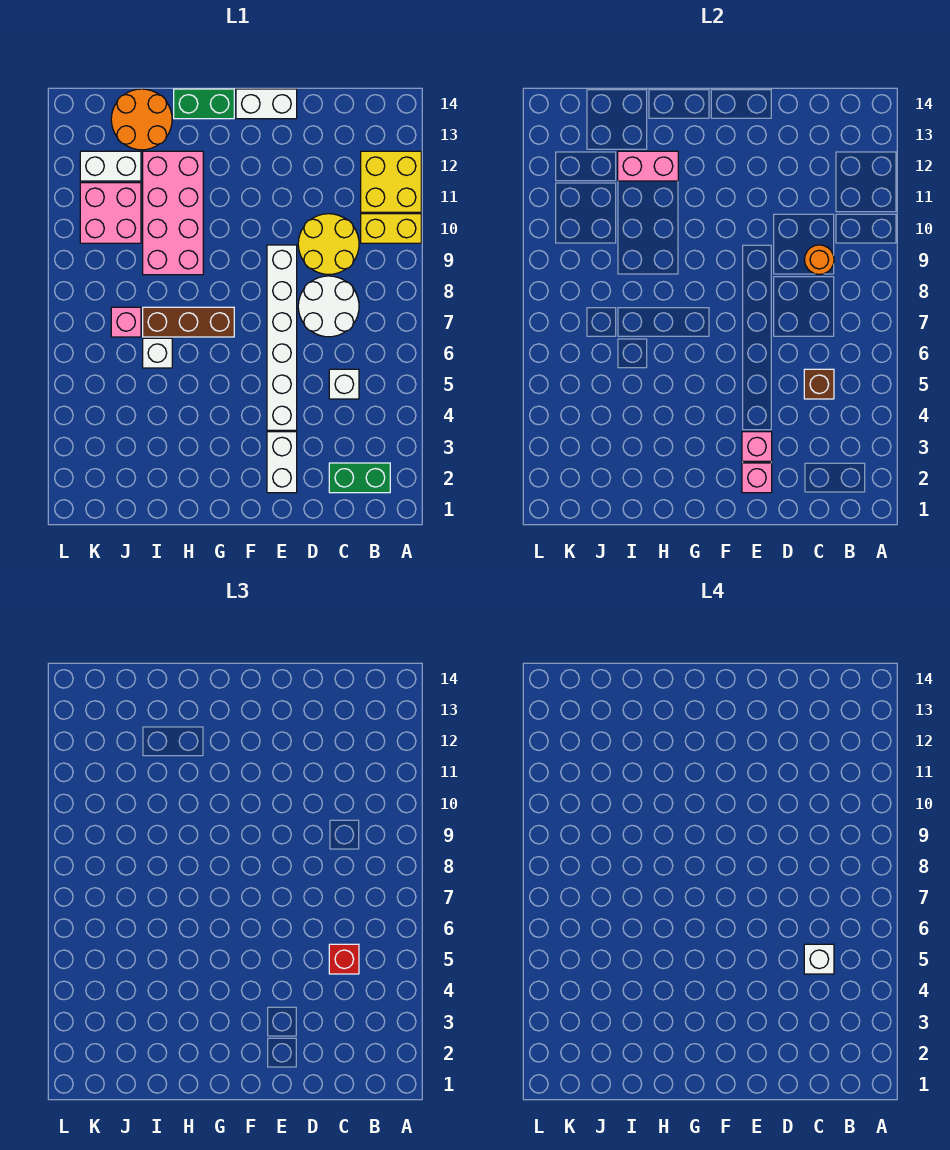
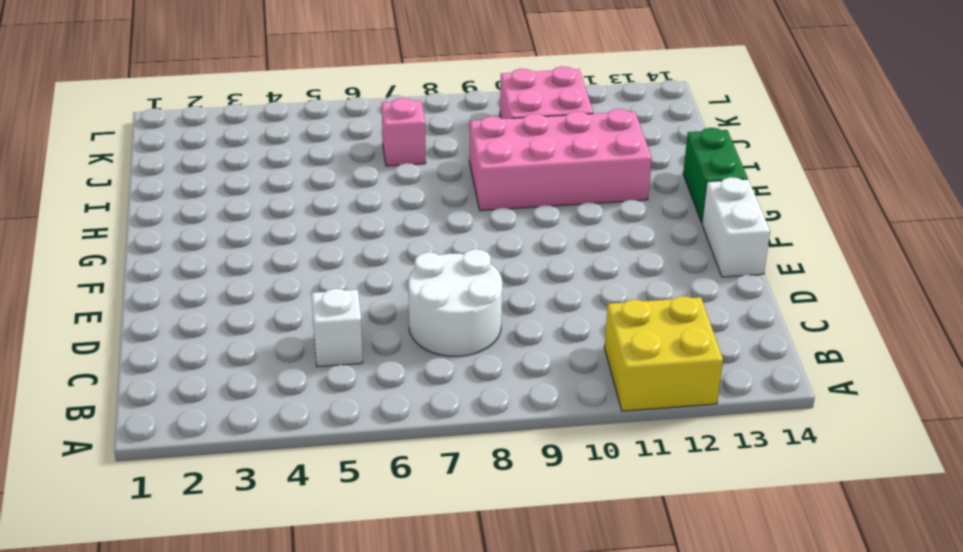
none -> yellow brick A10:B10 level 1
none -> green brick B2:C2 level 1
none -> yellow round brick C9:D10 level 1

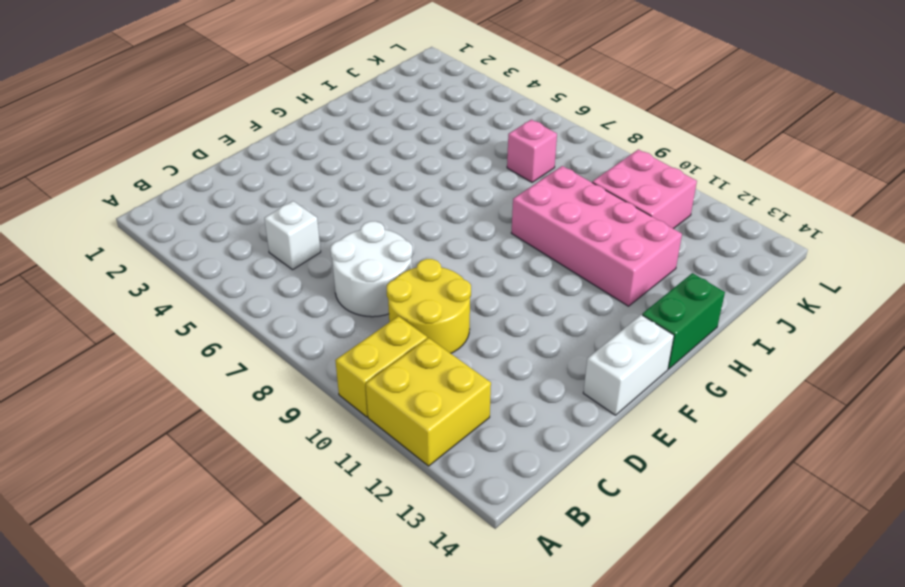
none -> green brick B2:C2 level 1
none -> white brick E2:E3 level 1
none -> white brick E4:E9 level 1

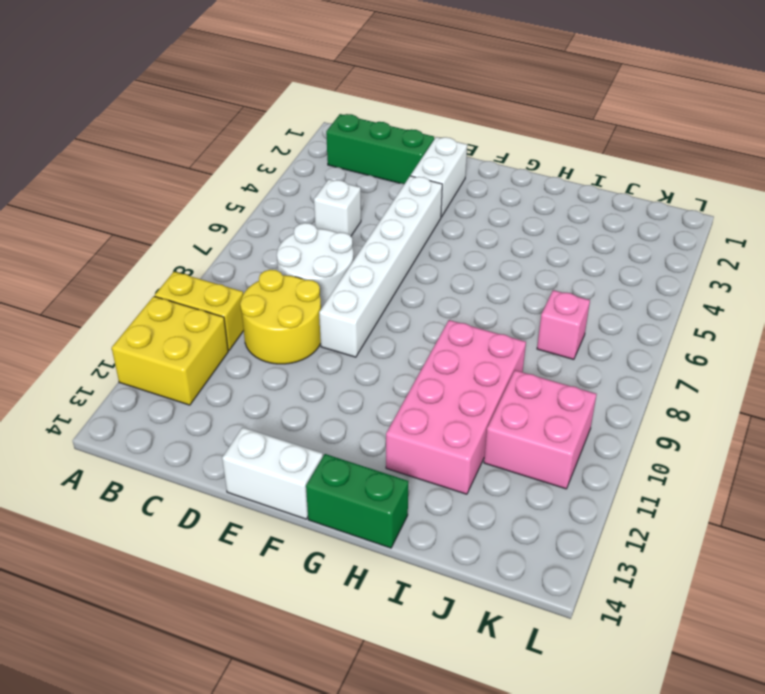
green brick B2:D2 level 1 -> green brick B2:C2 level 1
none -> brown brick G7:I7 level 1
none -> white brick I6 level 1
none -> orange round brick I13:J14 level 1

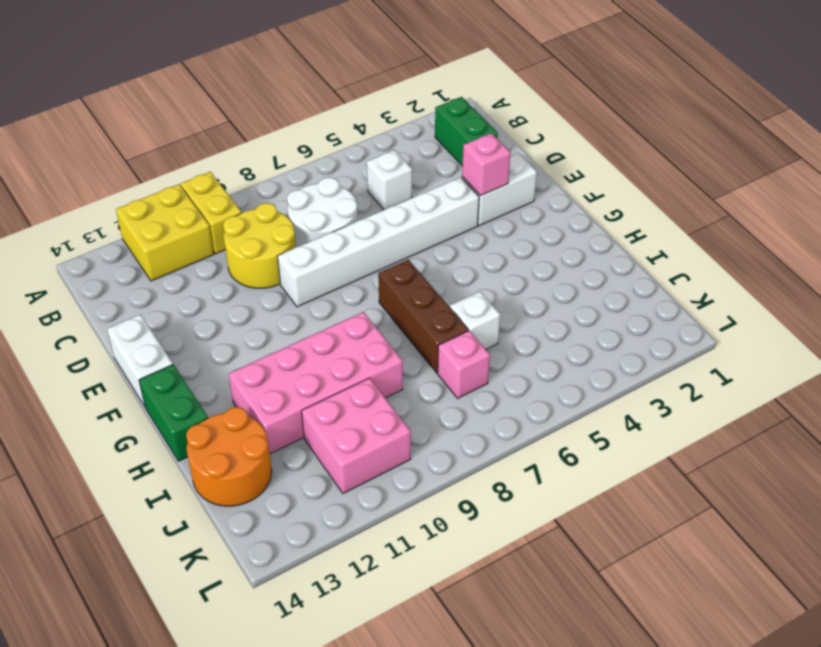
none -> white brick J12:K12 level 1
none -> brown brick C5 level 2
none -> orange round brick C9 level 2

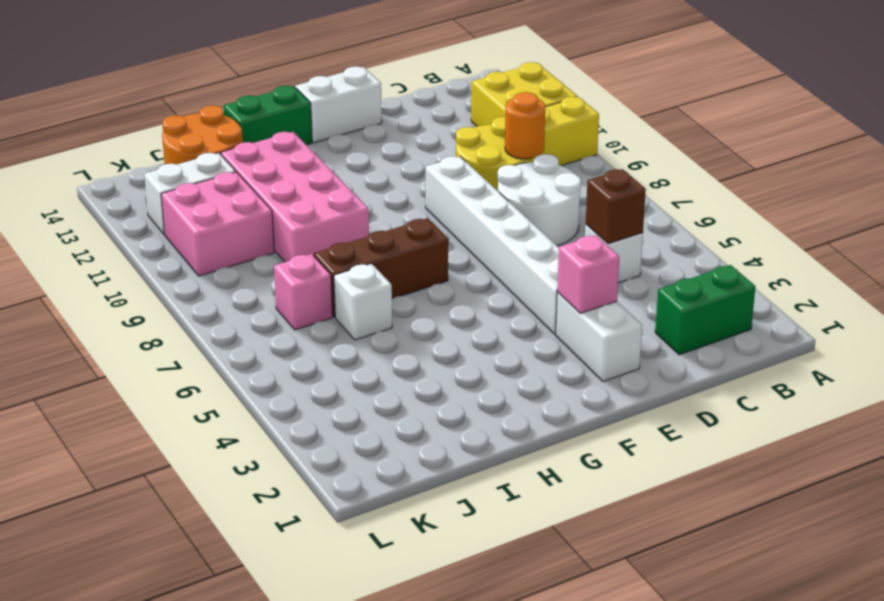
none -> pink brick E2 level 2
none -> pink brick H12:I12 level 2
none -> red brick C5 level 3

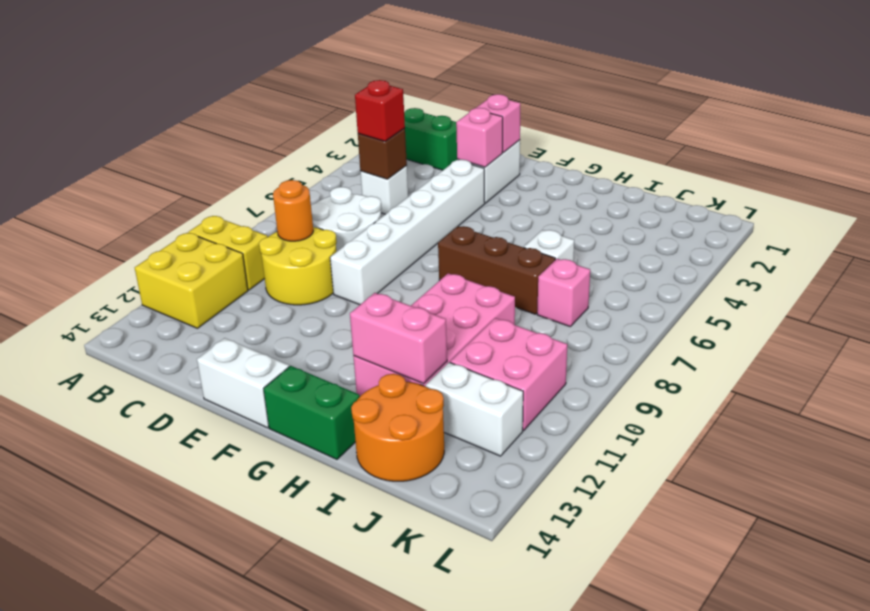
none -> white brick C5 level 4

